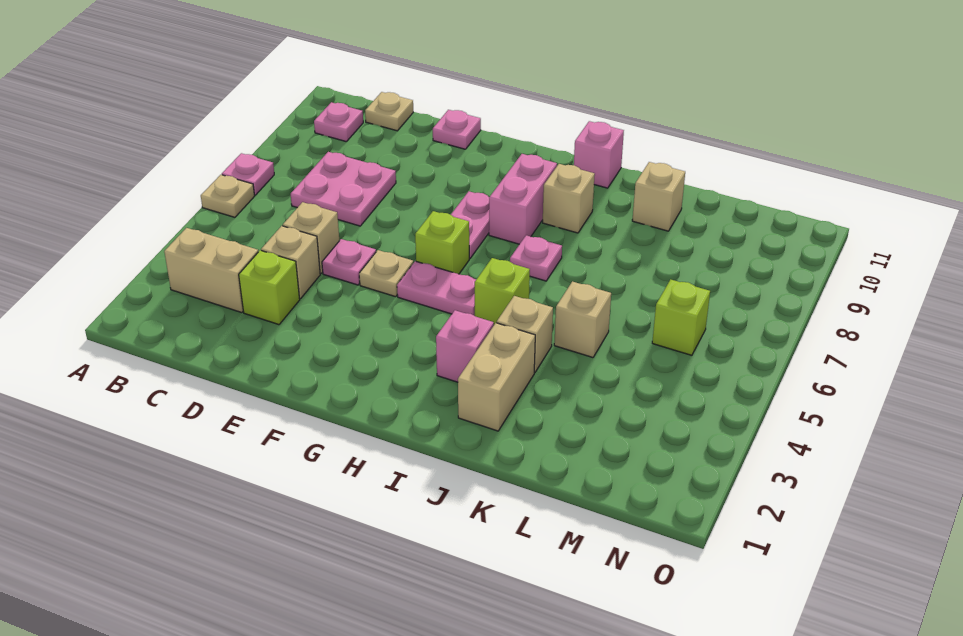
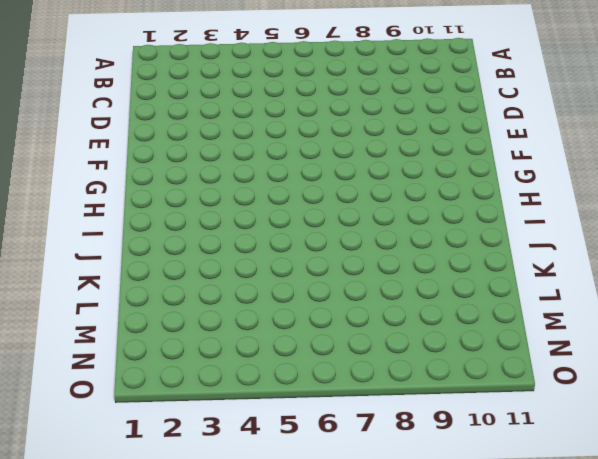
none -> tan plate A6 level 1
none -> pink plate A7 level 1
none -> tan brick B3:C3 level 1

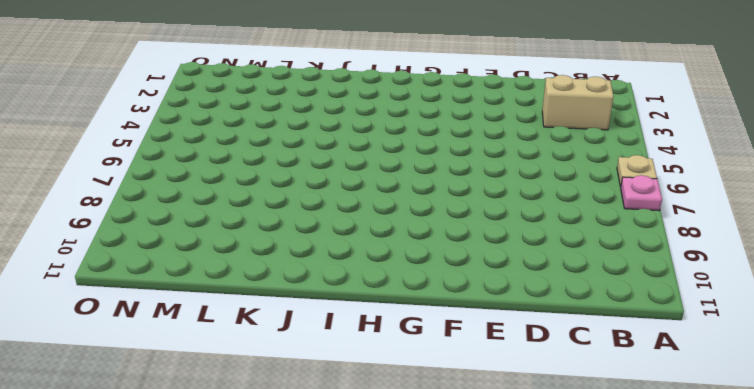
none -> pink plate B10 level 1
none -> pink plate C7:D8 level 1
none -> tan plate C11 level 1

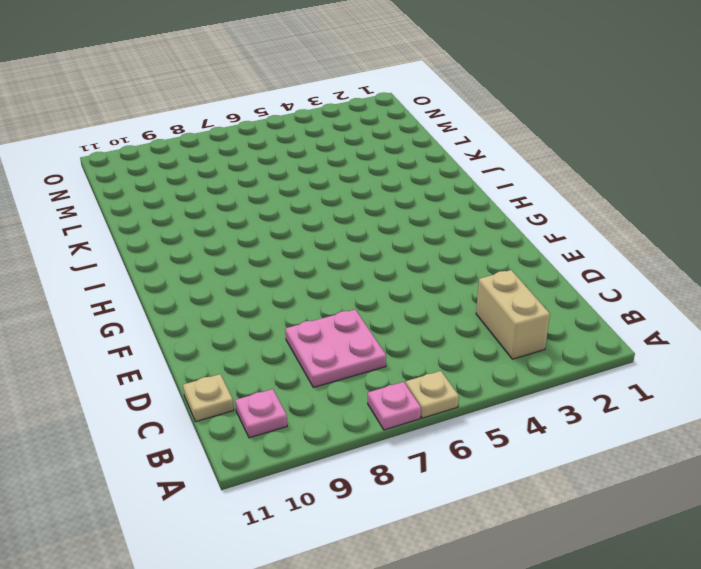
none -> lime brick D3 level 1
none -> tan brick D4 level 1
none -> tan brick D5 level 1

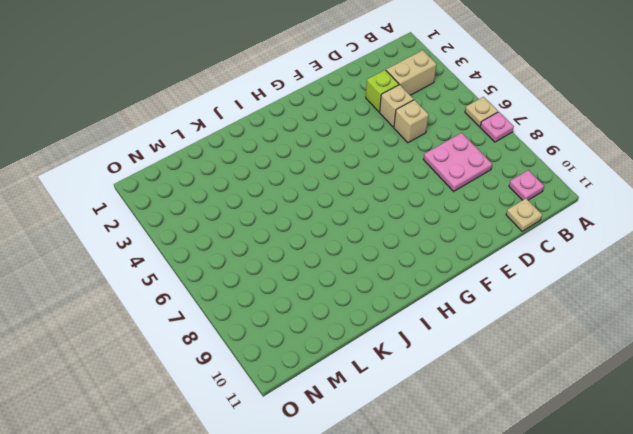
none -> pink plate E5 level 1
none -> pink plate E11 level 1
none -> tan plate F5 level 1

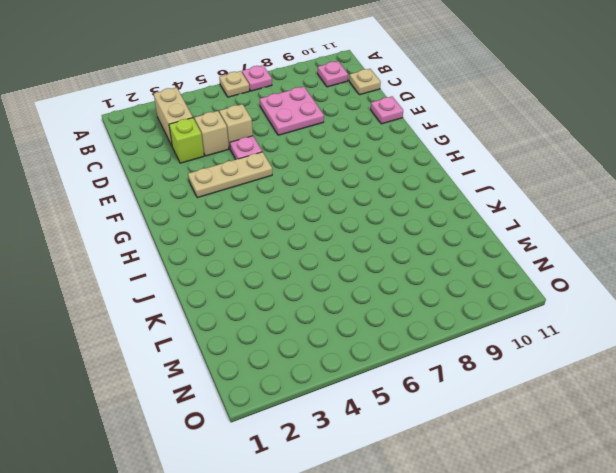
tan plate F3:F5 level 1 -> tan plate F5 level 1
none -> pink plate G5:H5 level 1
none -> lime brick G6 level 1
none -> pink plate G7:G8 level 1

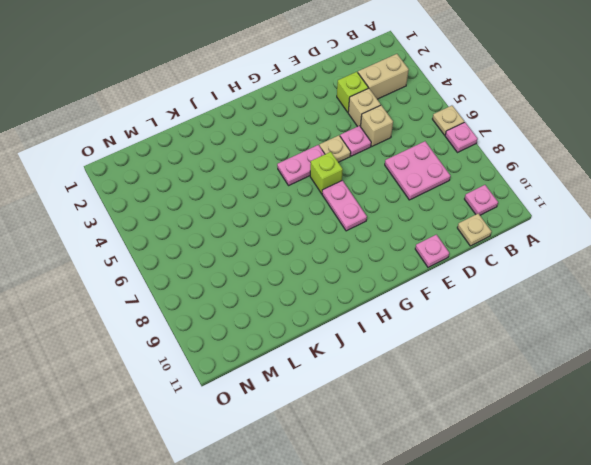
none -> pink brick H8:H9 level 1
none -> pink brick I3 level 1
none -> lime brick I5 level 1

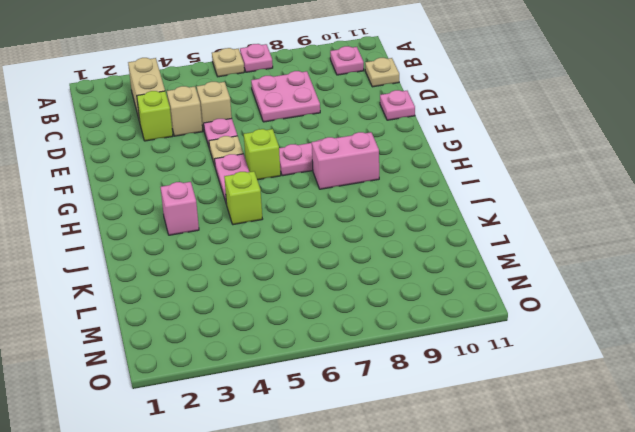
none -> pink plate I7 level 1
none -> tan brick I9 level 1
none -> pink brick I11 level 1

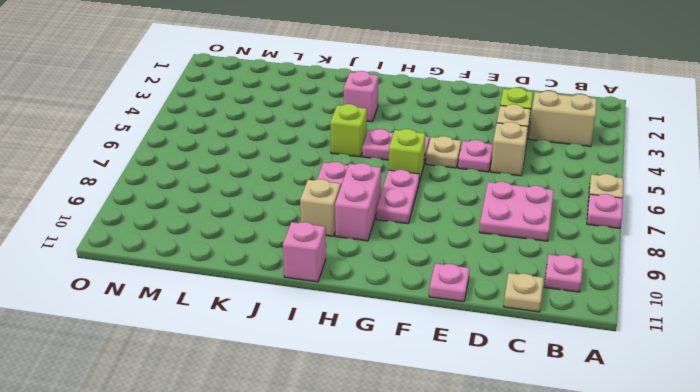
none -> tan brick J2:J3 level 1
none -> tan brick J4 level 1
none -> tan brick K5 level 1

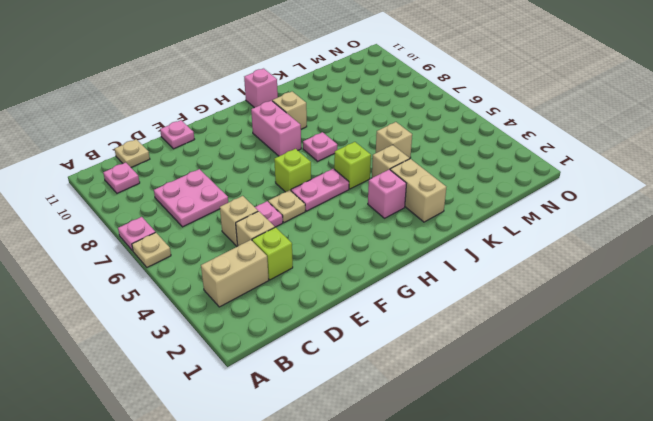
none -> pink plate G7:G8 level 1
none -> tan brick K10 level 1
none -> lime brick M6 level 1

